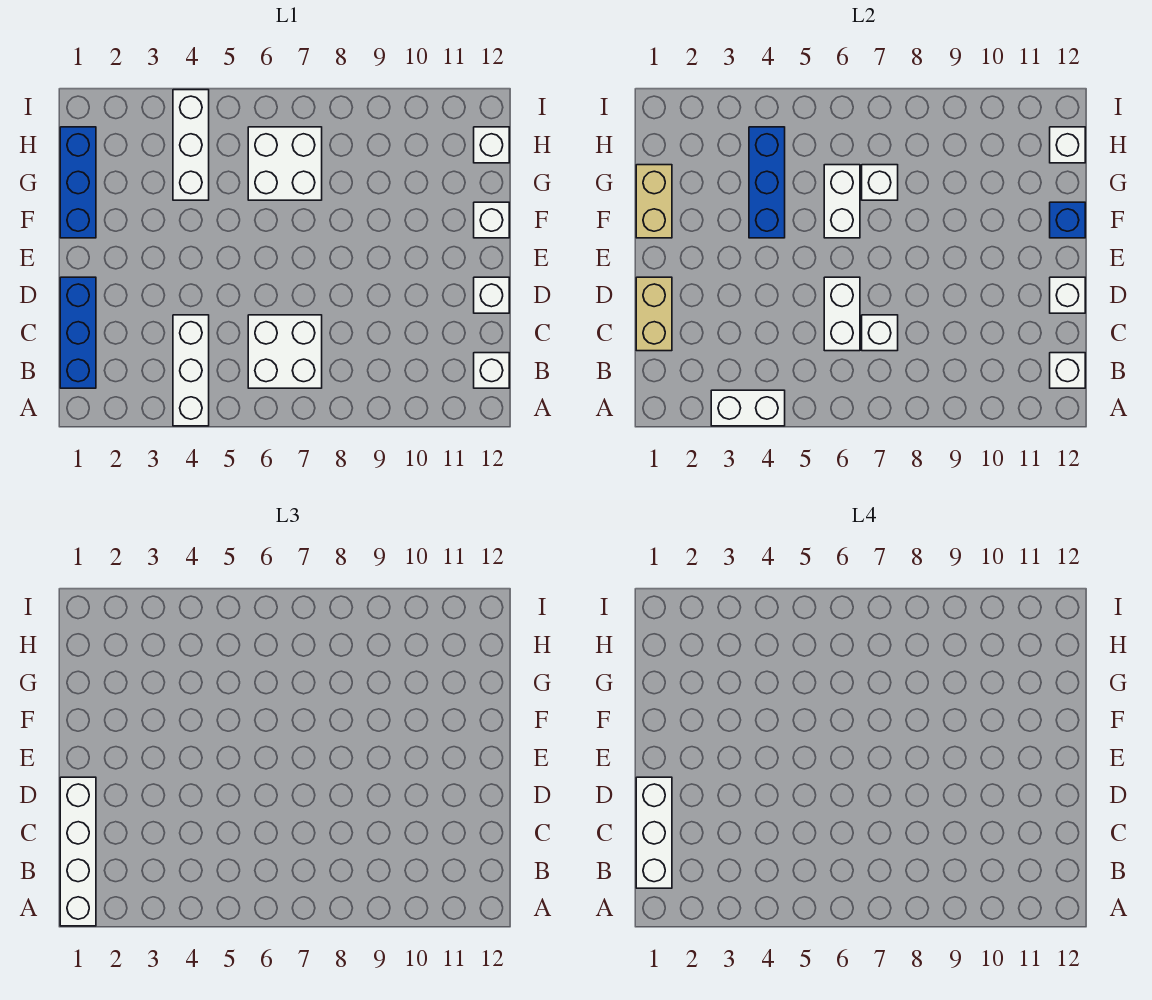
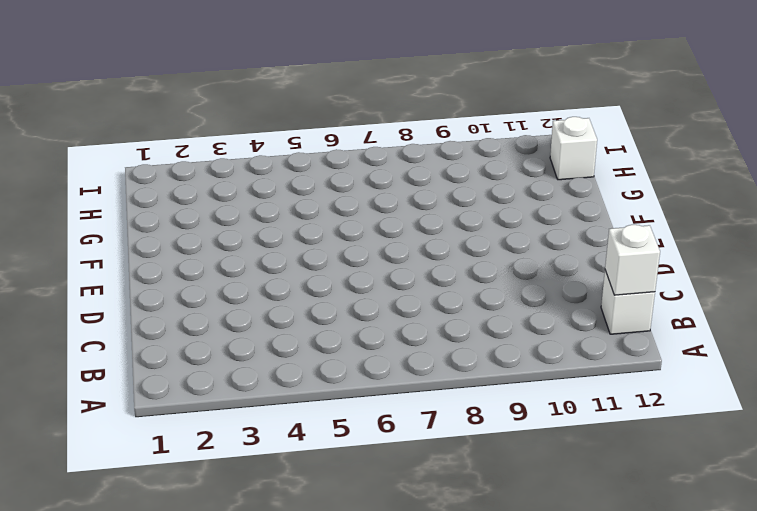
none -> white brick A4:C4 level 1
none -> blue brick B1:D1 level 1
none -> white brick B6:C7 level 1

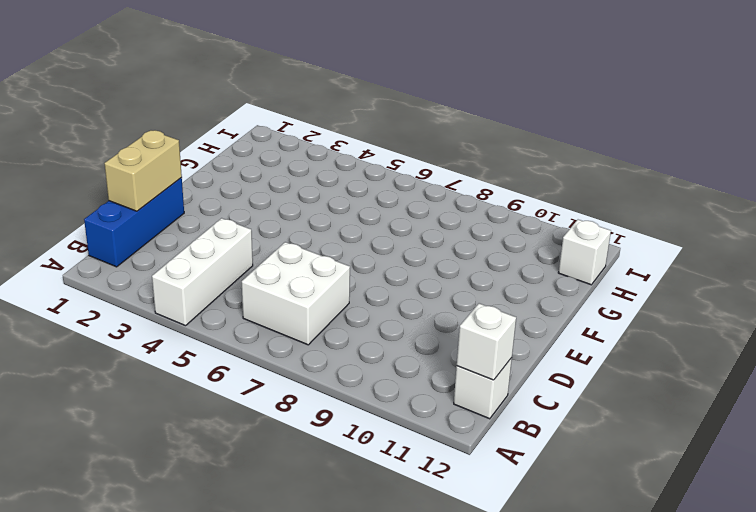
none -> white brick D12 level 1
none -> blue brick F1:H1 level 1
none -> white brick F12 level 1

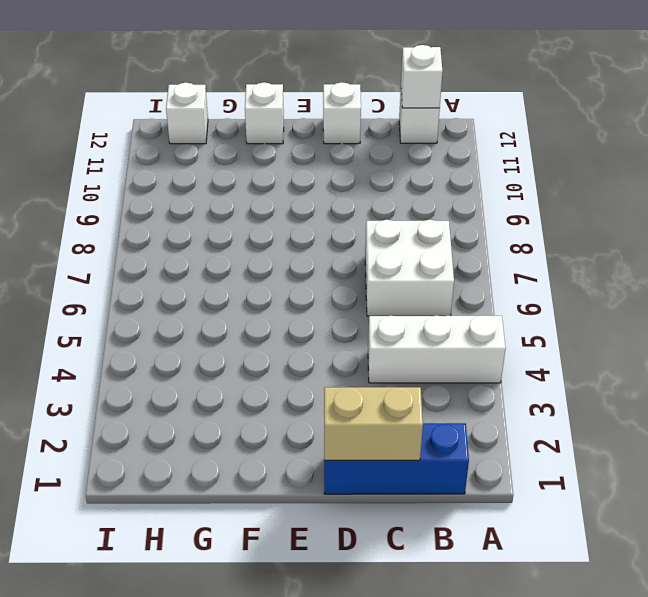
none -> blue brick F1:H1 level 1
none -> white brick G4:I4 level 1
none -> white brick G6:H7 level 1

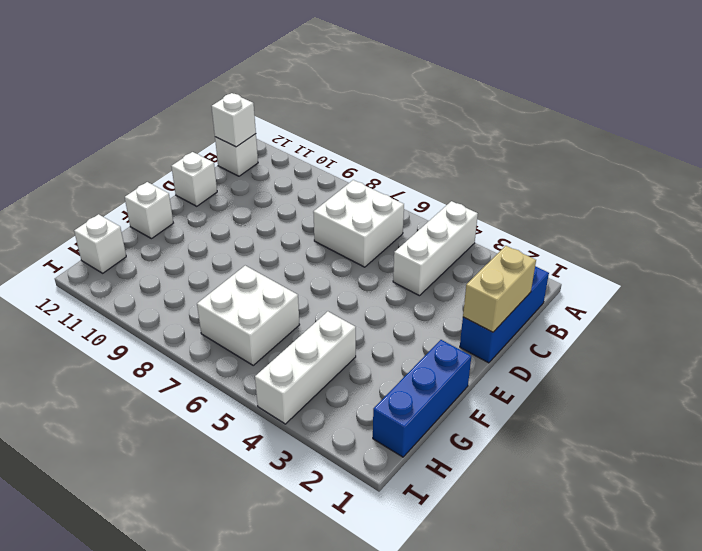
none -> white brick A3:A4 level 2
none -> white brick C6:D6 level 2
none -> white brick C7 level 2

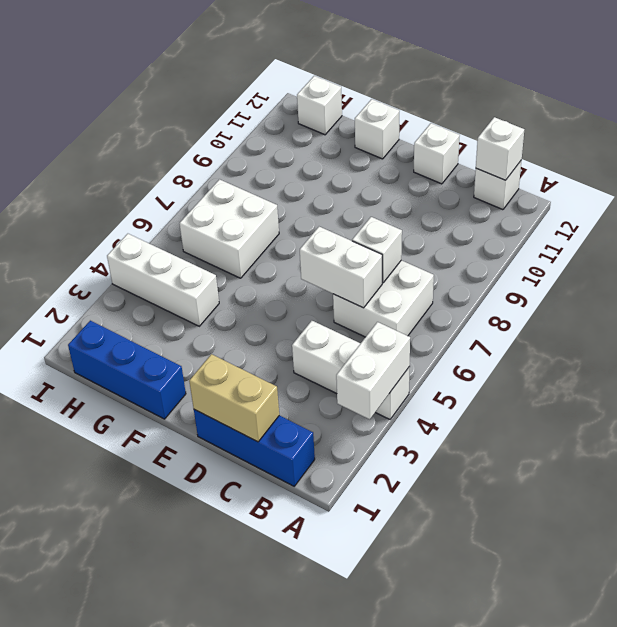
none -> white brick D12 level 2
none -> tan brick F1:G1 level 2
none -> blue brick F4:H4 level 2

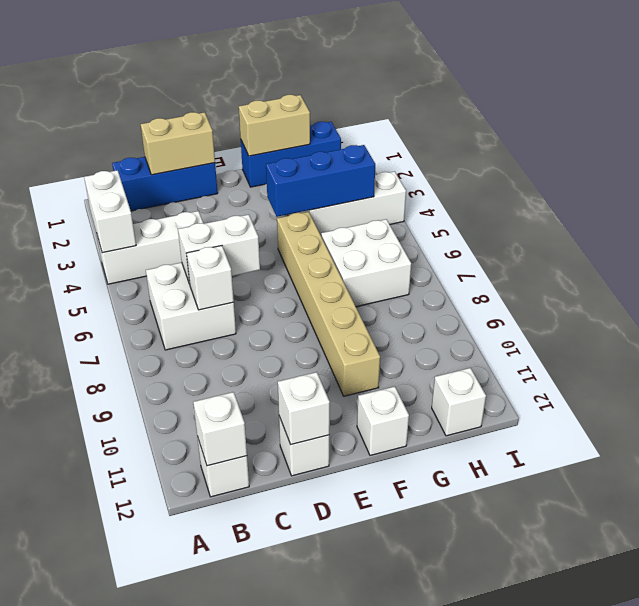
tan brick F5:F10 level 1 -> none
none -> white brick F6:G6 level 2
none -> blue brick F12 level 2
none -> white brick G7 level 2

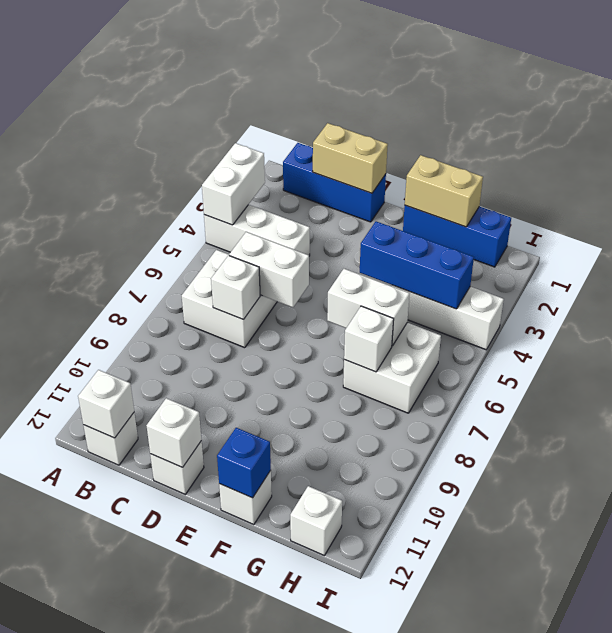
none -> white brick H12 level 2
none -> white brick A1:D1 level 3
none -> white brick B1:D1 level 4

